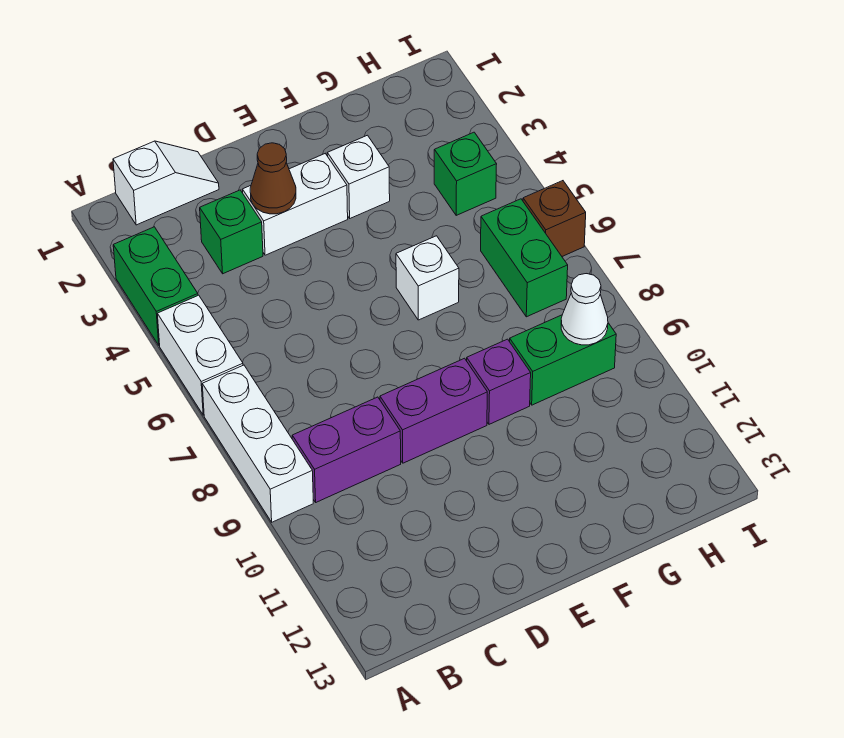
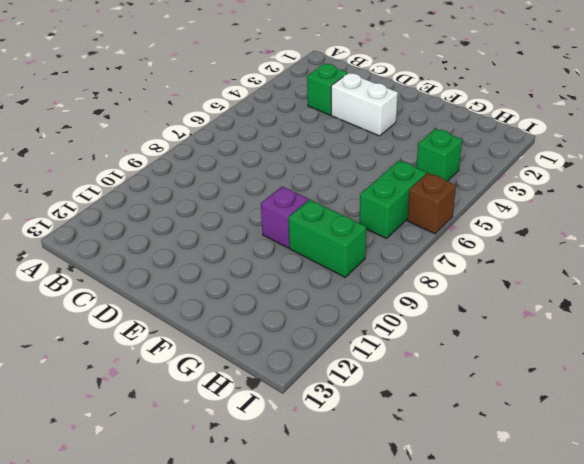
none -> green brick A3:A4 level 1
none -> white brick A5:A6 level 1
none -> white brick A7:A9 level 1

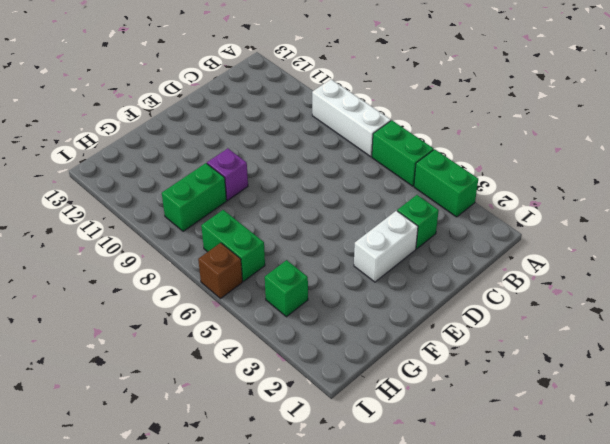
green brick A5:A6 level 1 -> white brick A5:A6 level 1
none -> white slope B1:C1 level 1 top B
none -> purple brick B9:C9 level 1
none -> purple brick D9:E9 level 1

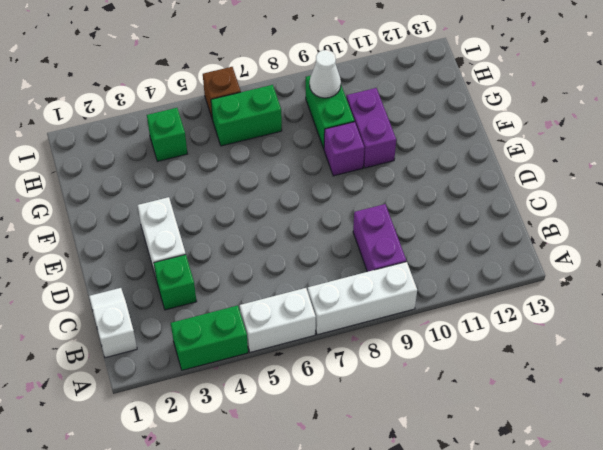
purple brick F10:G10 level 1 -> purple brick D9:E9 level 1
none -> white brick F3 level 1
none -> white brick F6 level 1
none -> brown cone D3 level 2

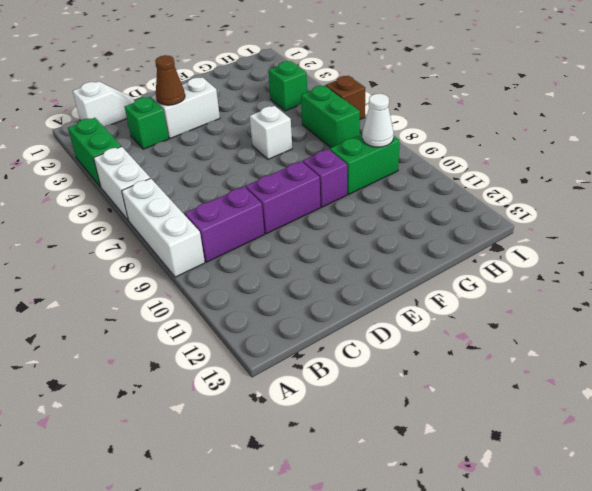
none -> white brick F3 level 1

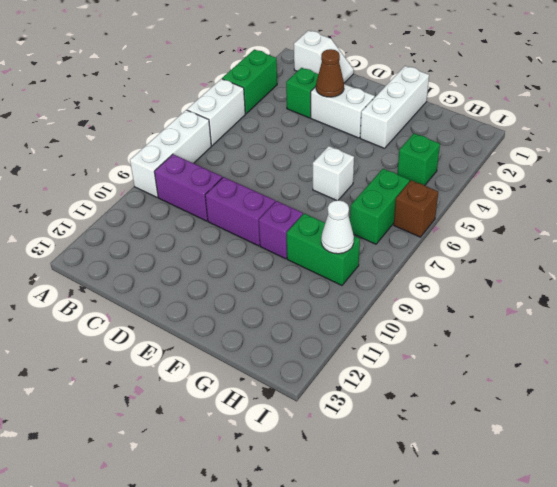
white brick F1:F3 level 1 -> white brick F3 level 1

